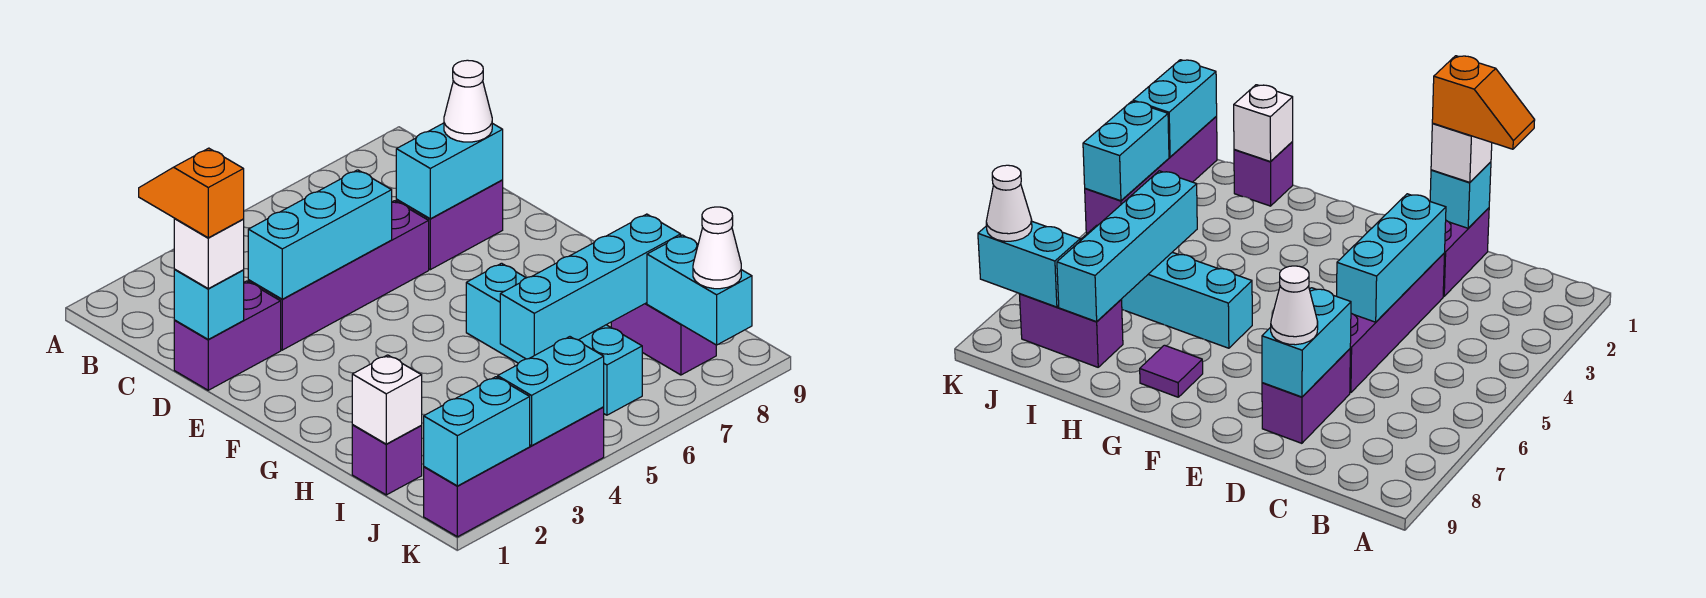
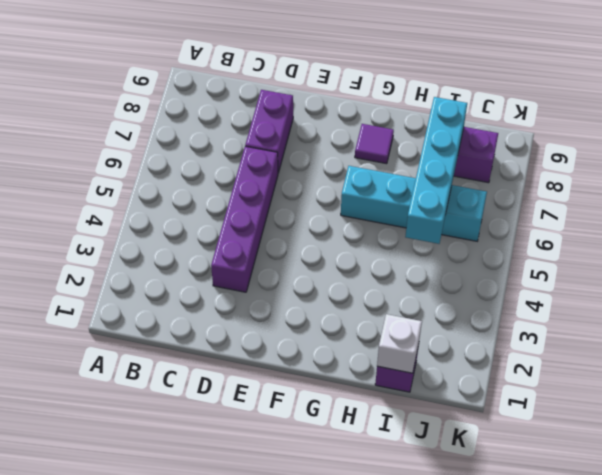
none -> purple brick D1:D2 level 1
none -> purple brick K1:K4 level 1
none -> cyan brick D1 level 2

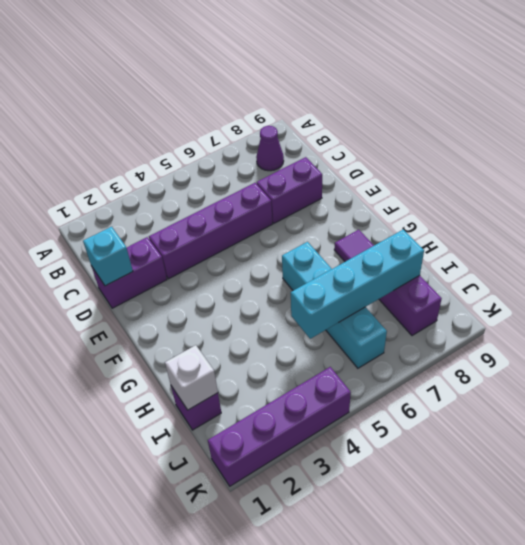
purple cone B8 level 1 -> none
none -> cyan brick D3:D5 level 2
none -> cyan brick D7:D8 level 2
none -> cyan brick J8:K8 level 2

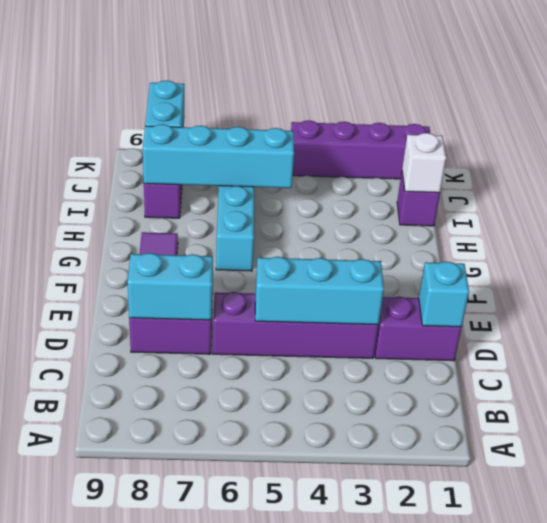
none -> cyan brick K1:K2 level 2
none -> cyan brick K3:K4 level 2
none -> white brick D1 level 3

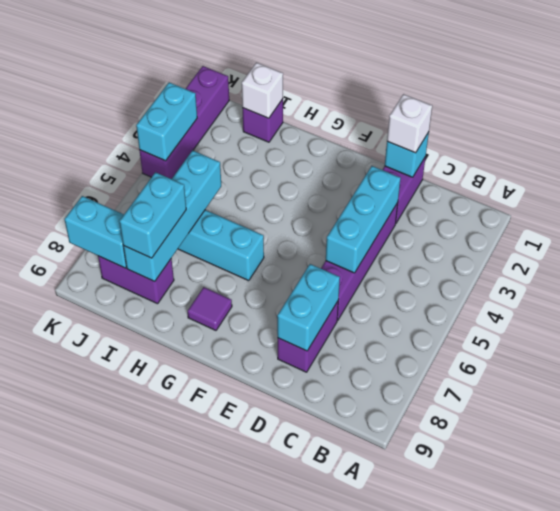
cyan brick I7:I8 level 3 -> cyan brick K1:K2 level 2
none -> white cone D8 level 3
none -> white cone K8 level 3
none -> orange slope C1:D1 level 4 top D

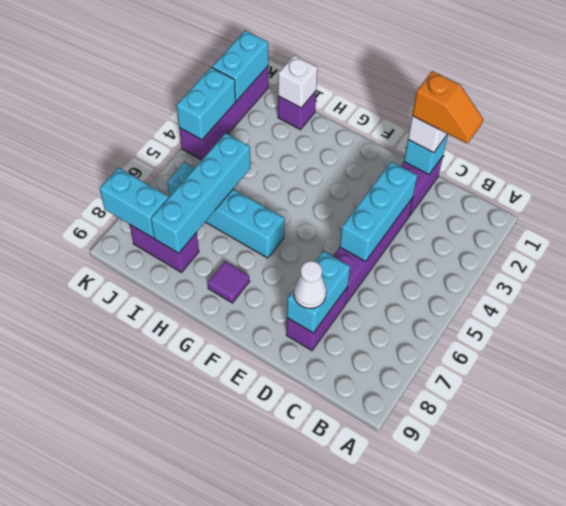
none -> white cone K8 level 3

